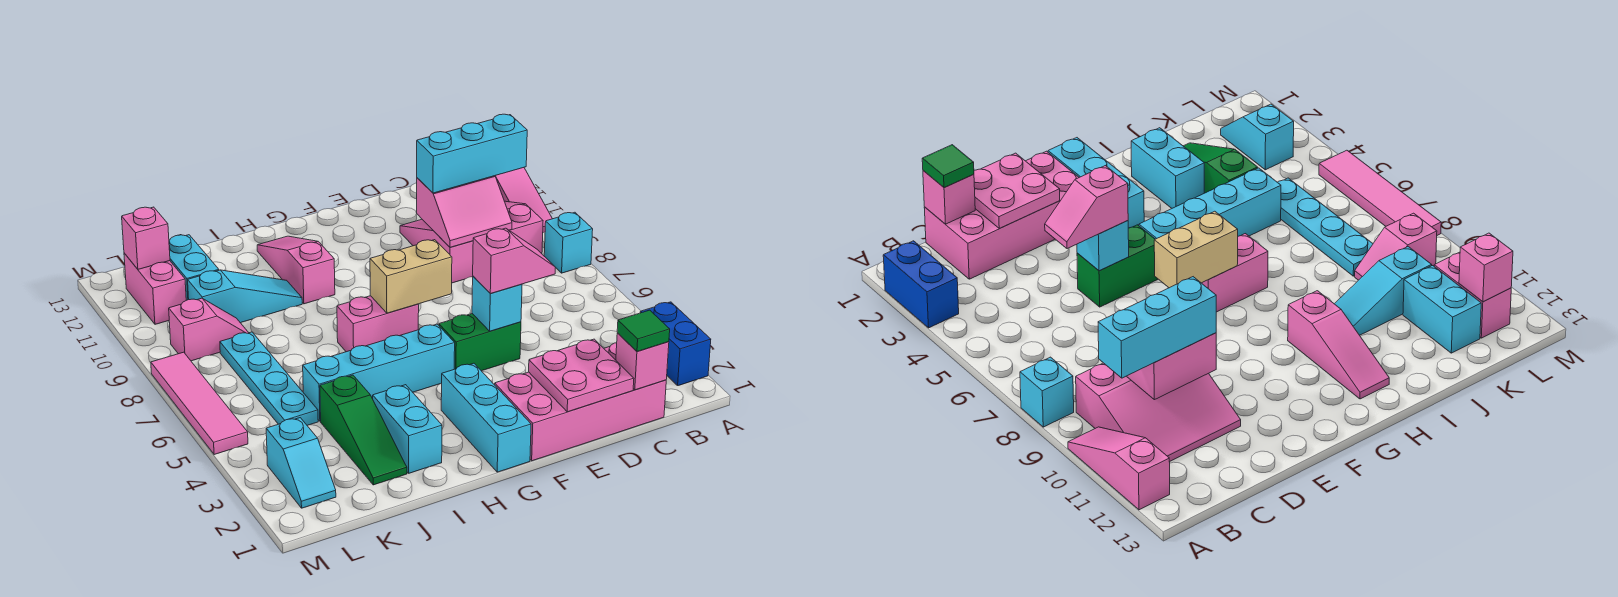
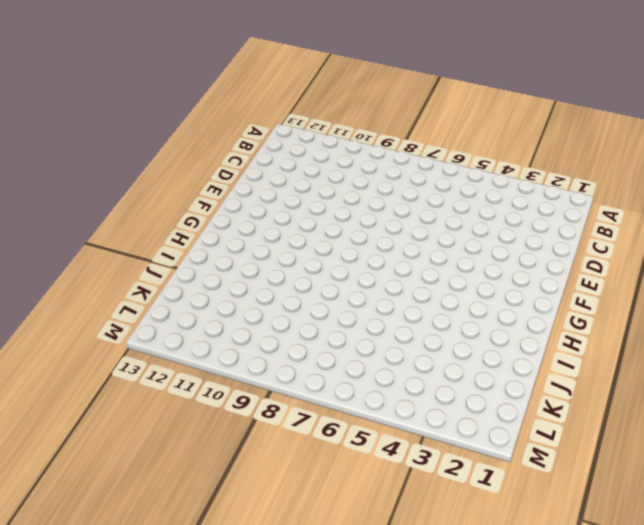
none -> blue brick A2:A3 level 1
none -> cyan brick A8 level 1
none -> pink slope A10:A12 level 1 top 12

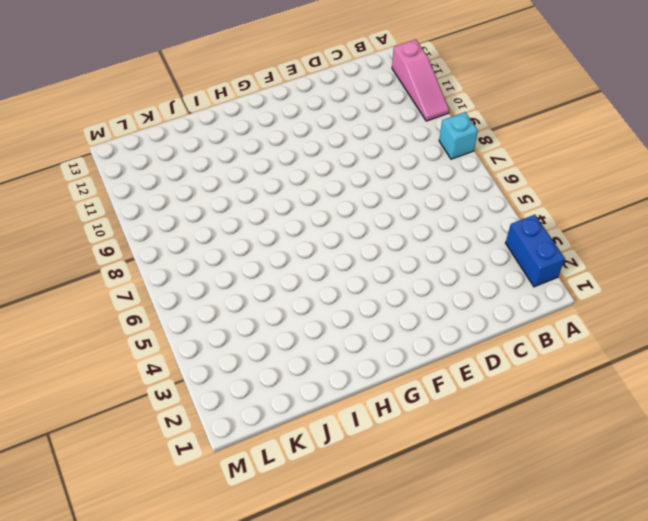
none -> pink slope B9:D11 level 1 top 9
none -> pink brick C1:F2 level 1
none -> green brick E5:F5 level 1

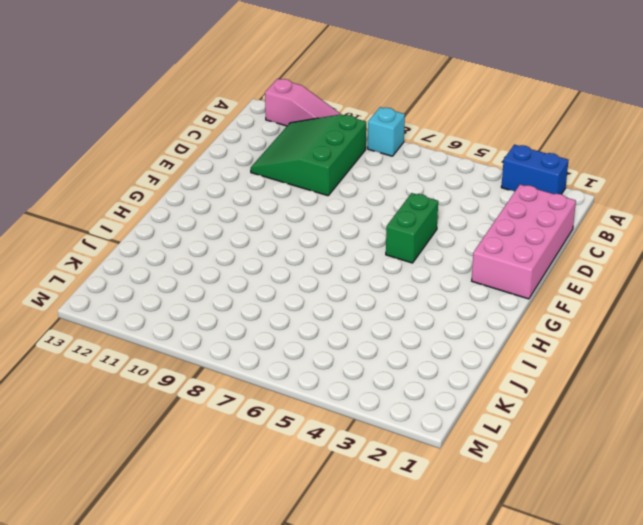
green slope B9:D11 level 1 top 9 -> pink slope B9:D11 level 1 top 9
none -> cyan brick G1:G3 level 1
none -> cyan brick G5:J5 level 1
none -> pink brick G7:H7 level 1

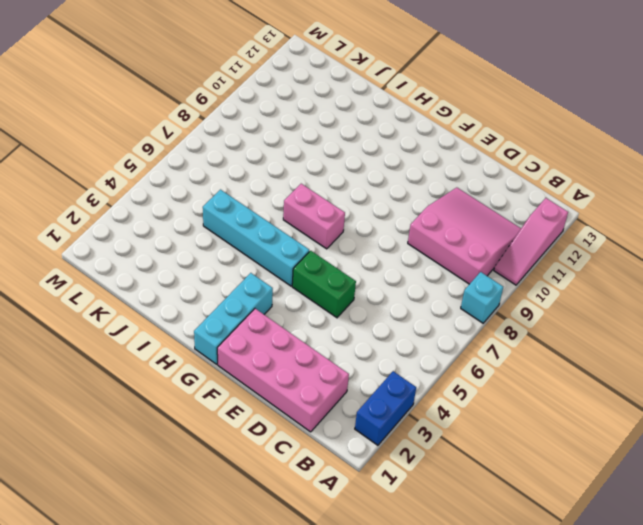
none -> pink slope H10:H12 level 1 top 10
none -> cyan brick I2:I3 level 1
none -> cyan slope I10:K10 level 1 top K

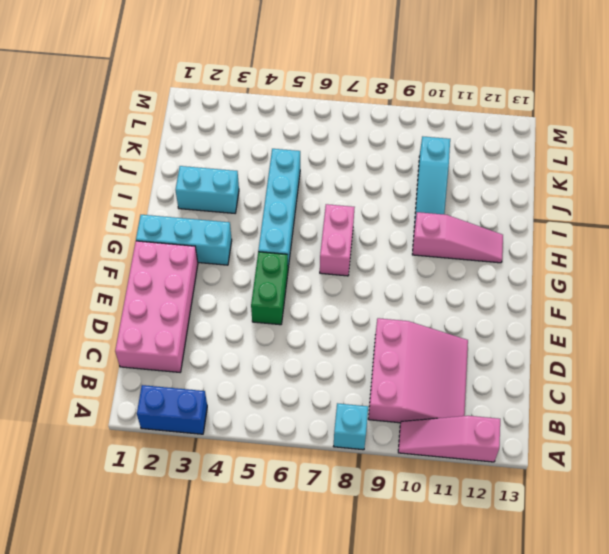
none -> green slope J2:J4 level 1 top 4
none -> cyan plate K5:K8 level 1
none -> pink slope K9:L9 level 1 top L

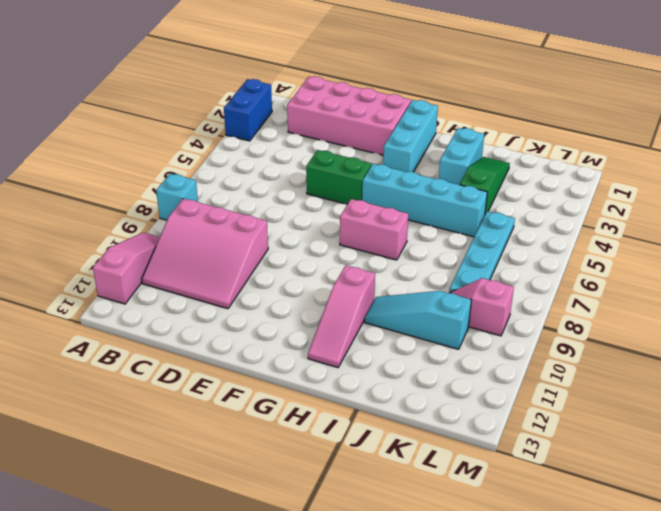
none -> cyan brick K11:K12 level 1
none -> cyan slope L2:L3 level 1 top 3
none -> pink brick L11:L12 level 1

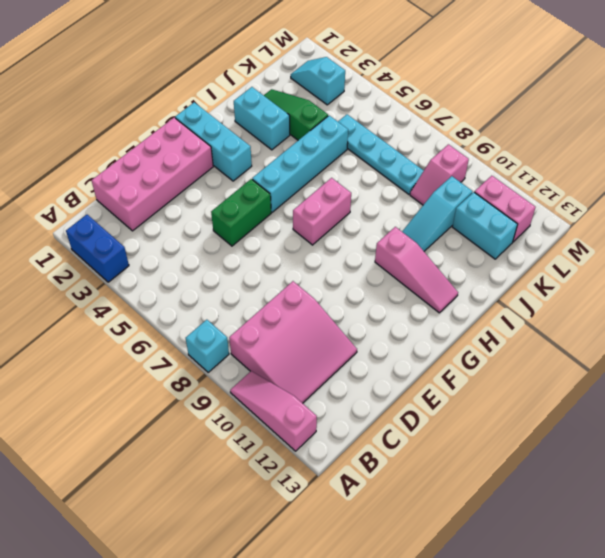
none -> pink tile M5:M8 level 1
none -> pink brick C1 level 2
none -> pink slope C9:D10 level 2 top 10

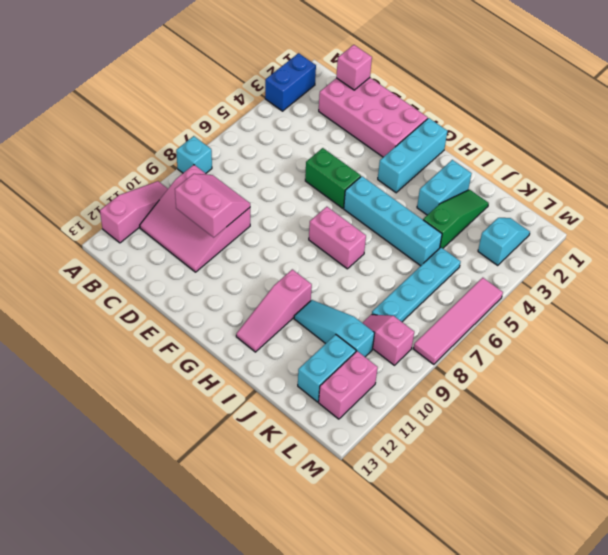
none -> pink plate D1:E2 level 2
none -> cyan brick E5 level 2
none -> tan brick F7:G7 level 2

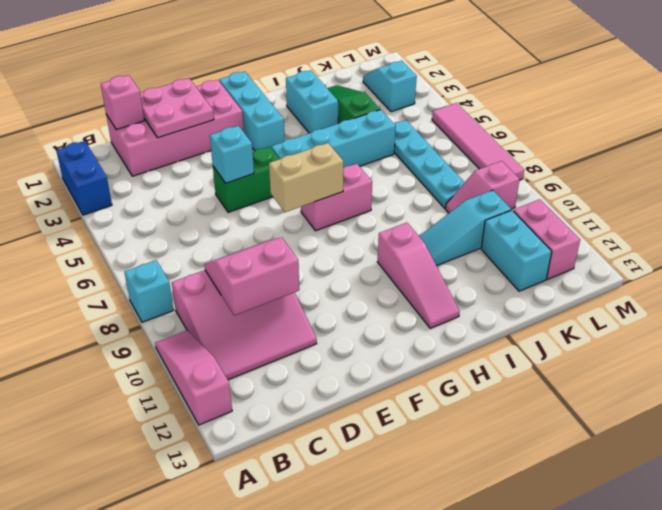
none -> pink brick L12 level 2
none -> cyan brick B10:D10 level 3
none -> green tile C1 level 3

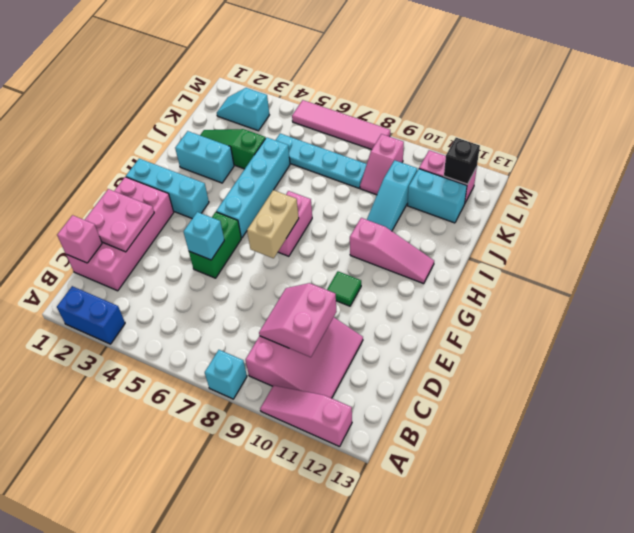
green tile F10 level 1 -> green tile C1 level 3
black brick L12 level 2 -> pink brick L12 level 2
none -> cyan brick B10:D10 level 3
none -> pink slope D5:E5 level 3 top E

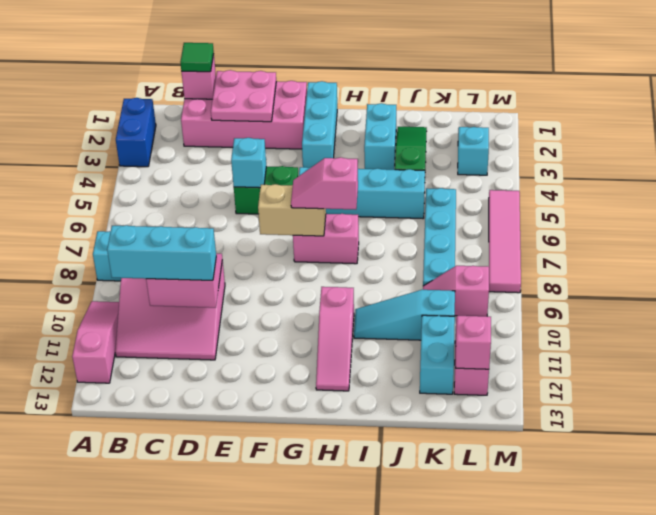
pink slope G7:H7 level 3 top H -> pink slope D5:E5 level 3 top E

